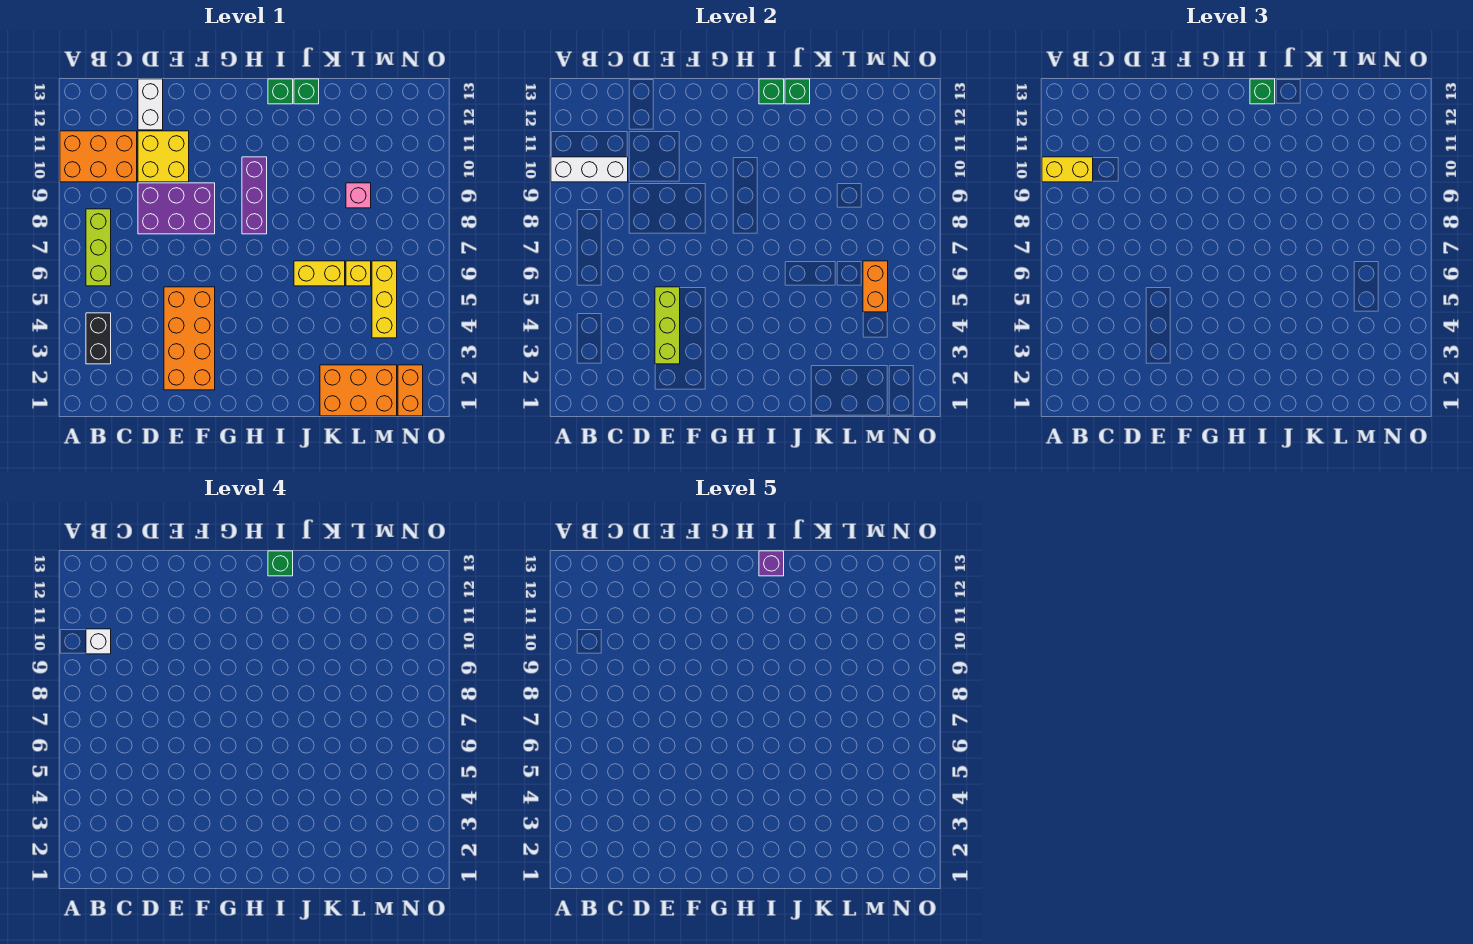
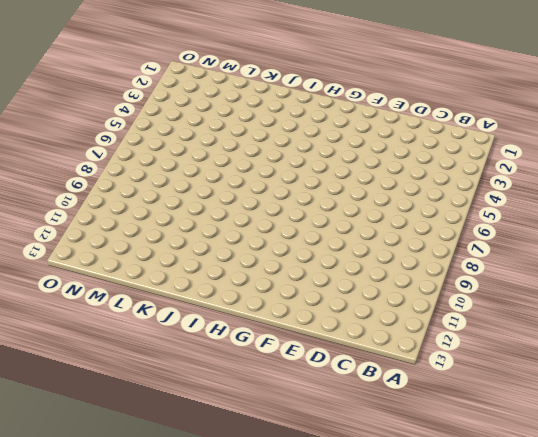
none -> orange brick A10:C11 level 1
none -> black brick B3:B4 level 1
none -> lime brick B6:B8 level 1

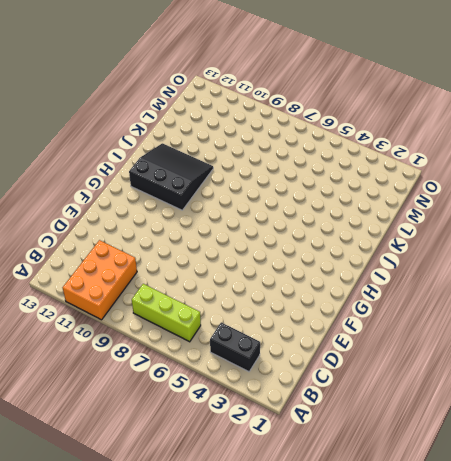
black slope H10:J12 level 1 top H -> purple brick H8:H10 level 1
none -> purple brick D8:F9 level 1
none -> yellow brick D10:E11 level 1
none -> white brick D12:D13 level 1

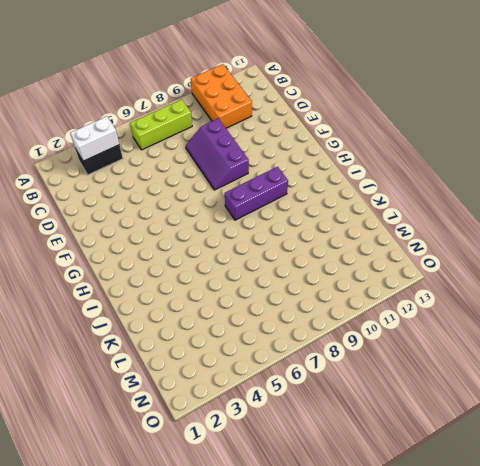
white brick B3:B4 level 2 -> white brick D12:D13 level 1
purple slope D8:F9 level 1 top 9 -> purple brick D8:F9 level 1
none -> yellow brick D10:E11 level 1
none -> orange brick E2:F5 level 1
none -> green brick I13 level 1

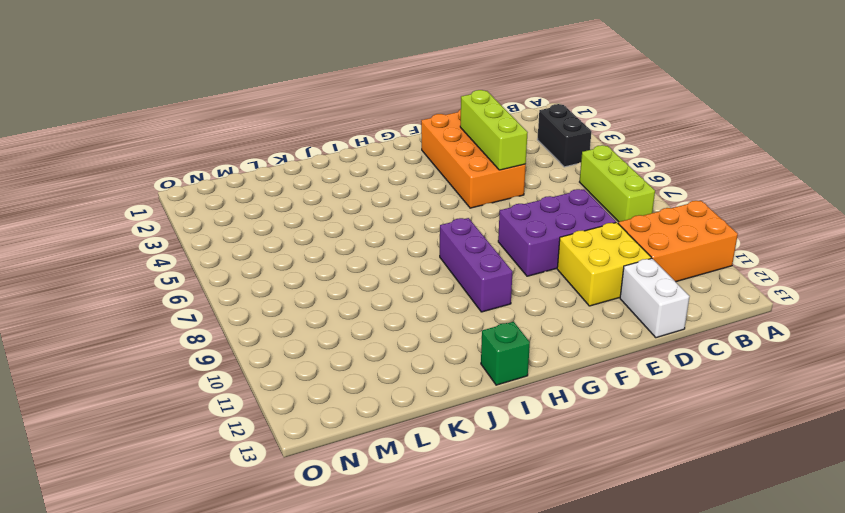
none -> yellow brick J6:K6 level 1
none -> green brick J13 level 1
none -> orange brick K1:M2 level 1

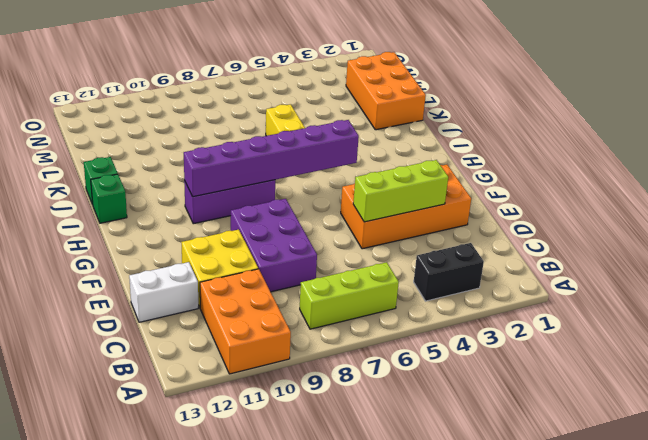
purple brick H5:H10 level 2 -> none
none -> yellow brick L6 level 1
none -> pink brick L9 level 1
none -> yellow brick M4:M6 level 1

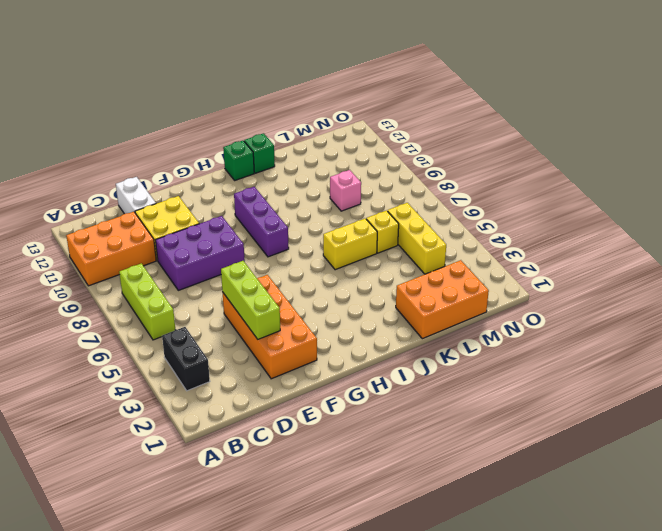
none -> orange brick N1:N2 level 1
none -> white brick A10:C10 level 2
none -> green brick I13 level 2

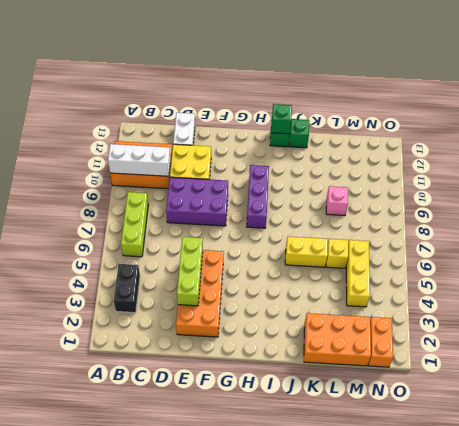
none -> green brick J13 level 2
none -> orange brick M5:M6 level 2
none -> yellow brick A10:B10 level 3

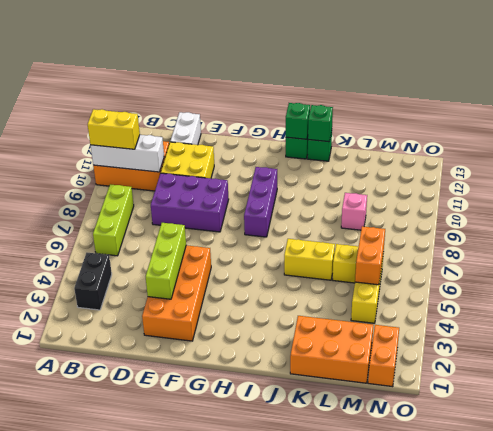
none -> green brick I13 level 3
none -> white brick B10 level 4
none -> green brick I13 level 4

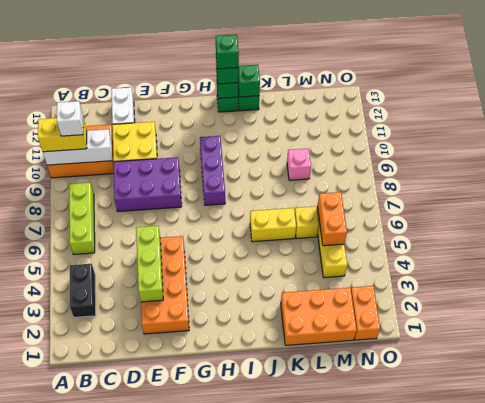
none -> purple brick I13 level 5

